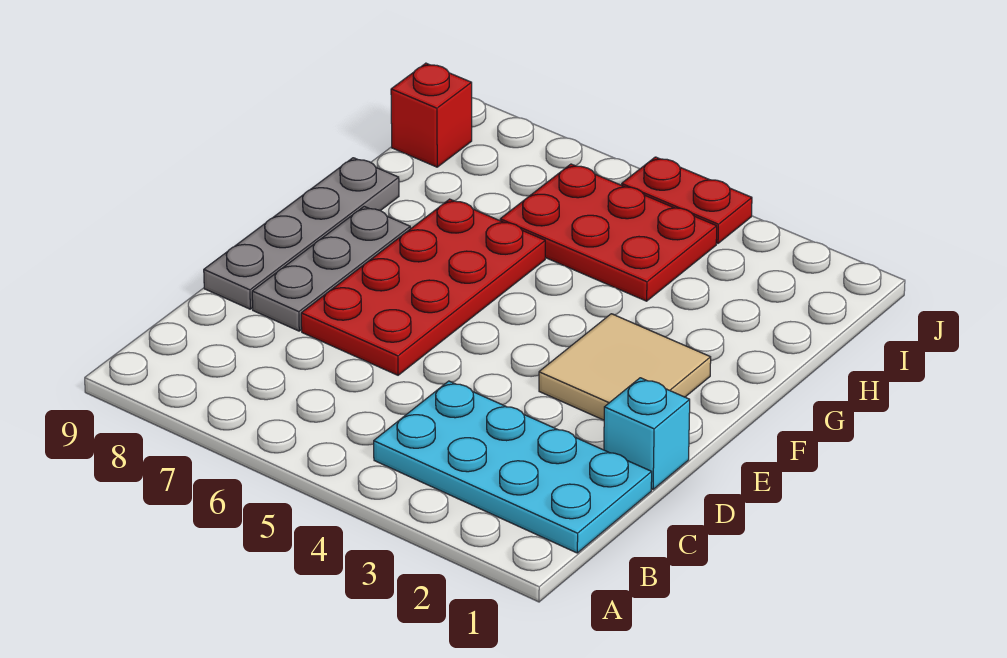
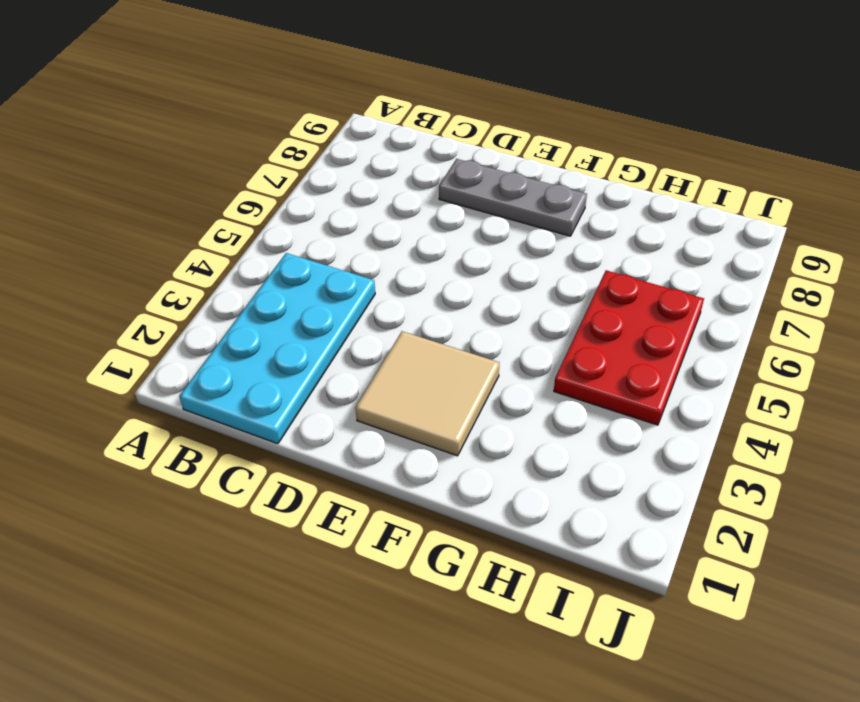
none -> cyan brick D1 level 1
none -> red plate D6:G7 level 1

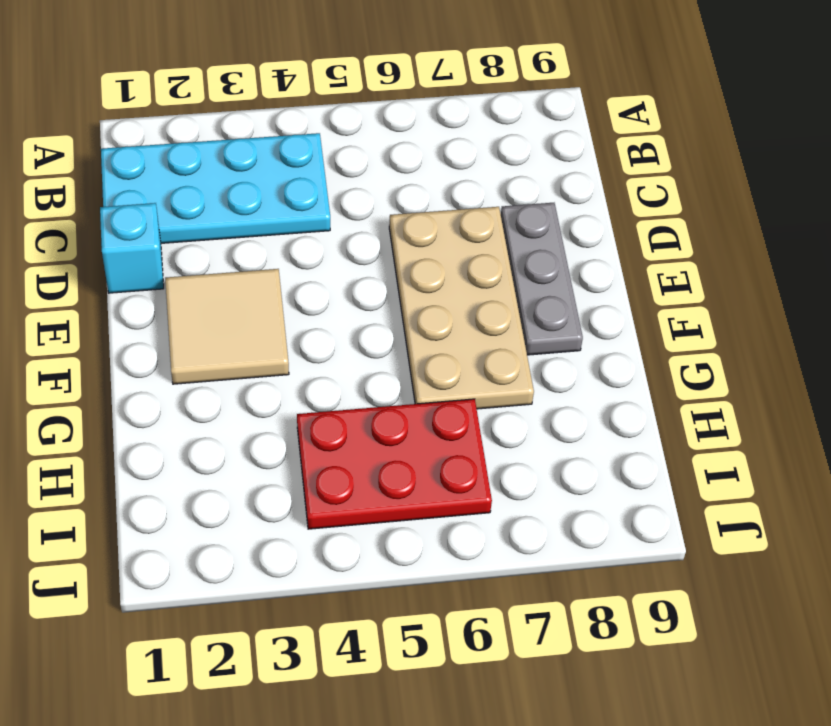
tan plate D6:G7 level 1 -> red plate D6:G7 level 1
none -> grey plate D9:G9 level 1
none -> red brick I9 level 1

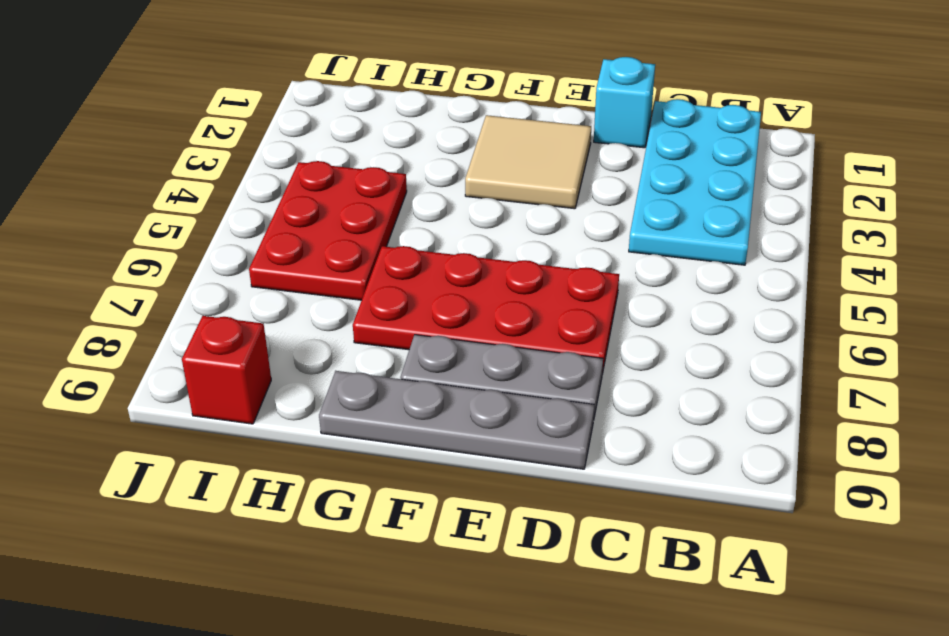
none -> red plate J4:J5 level 1

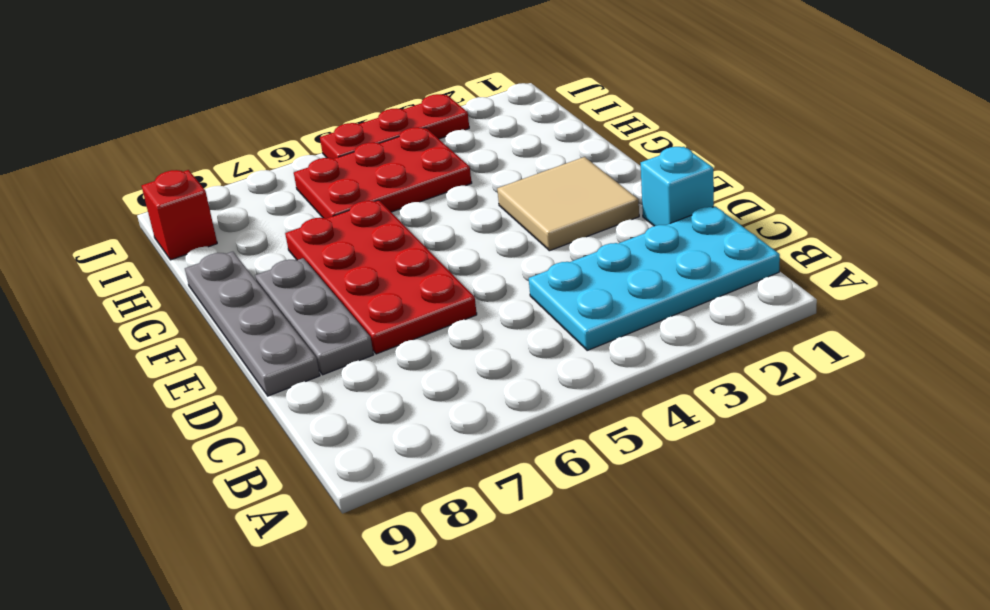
red plate J3:J5 level 1 -> red plate J4:J5 level 1

